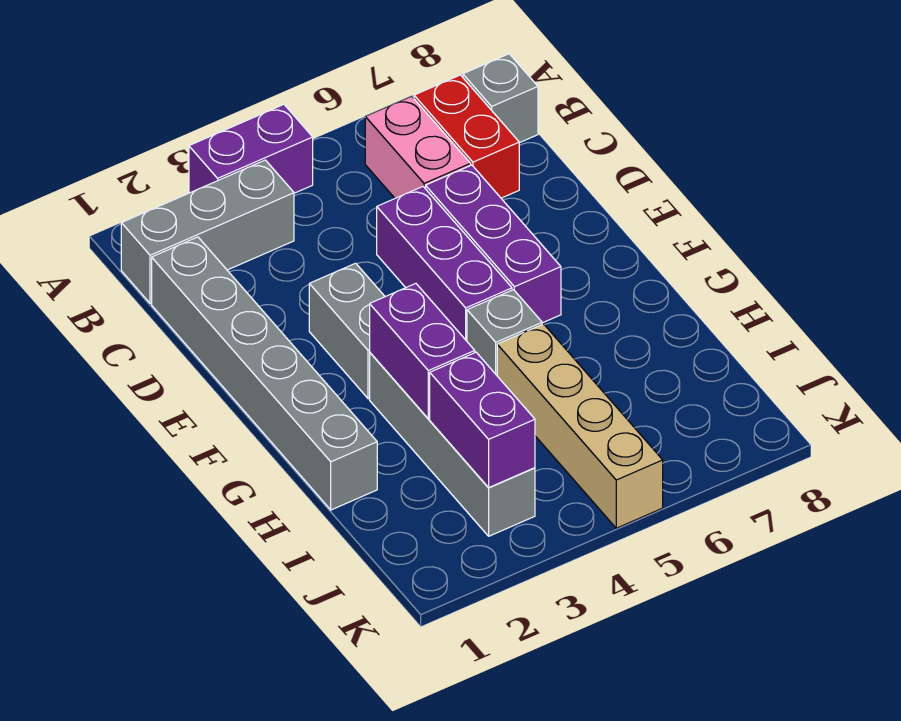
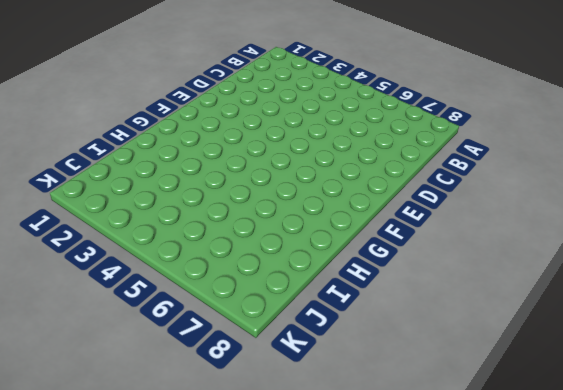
none -> purple brick A3:A4 level 1
none -> grey brick B1:B3 level 1
none -> pink brick B6:C6 level 1

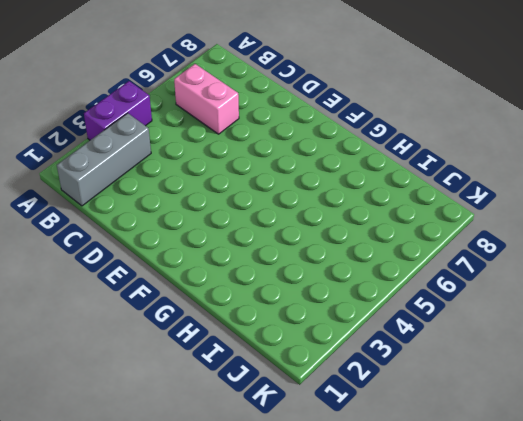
none -> red brick B7:C7 level 1
none -> grey brick B8 level 1
none -> grey brick C1:H1 level 1

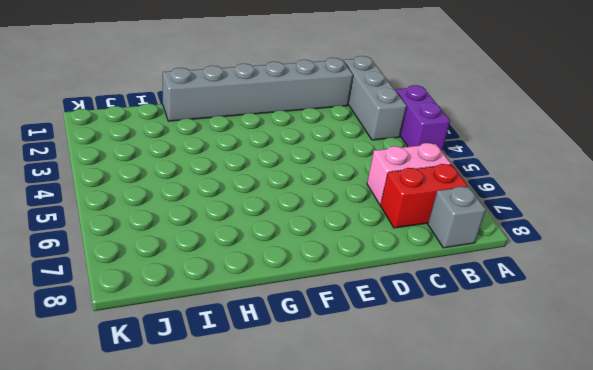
none -> purple brick D5:F5 level 1
none -> purple brick D6:F6 level 1
none -> grey brick E3:F3 level 1

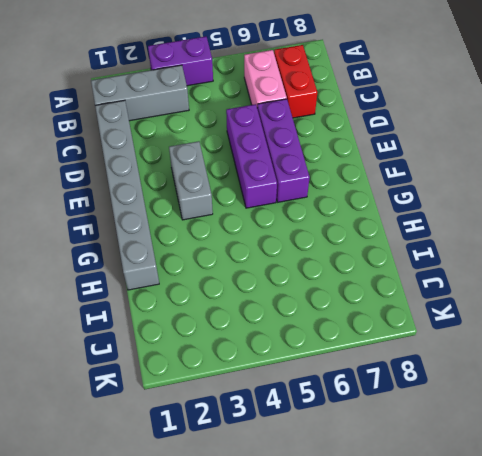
none -> grey brick B8 level 1
none -> grey brick G3:J3 level 1
none -> grey brick G5 level 1

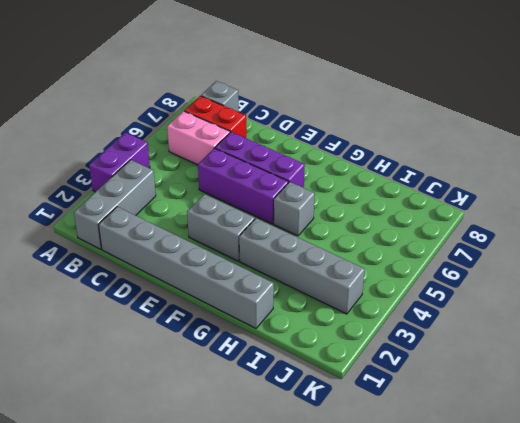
none -> tan brick H5:K5 level 1
none -> purple brick G3:H3 level 2
none -> purple brick I3:J3 level 2

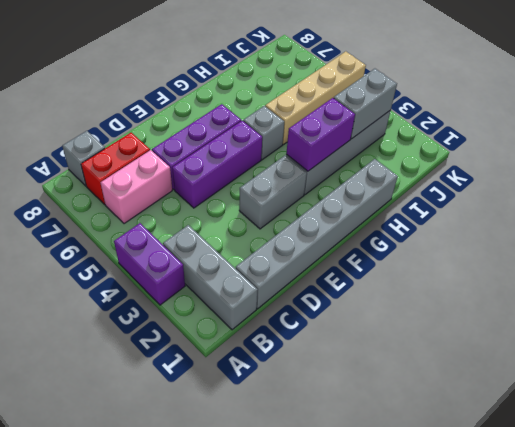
grey brick I3:J3 level 2 -> purple brick I3:J3 level 2

